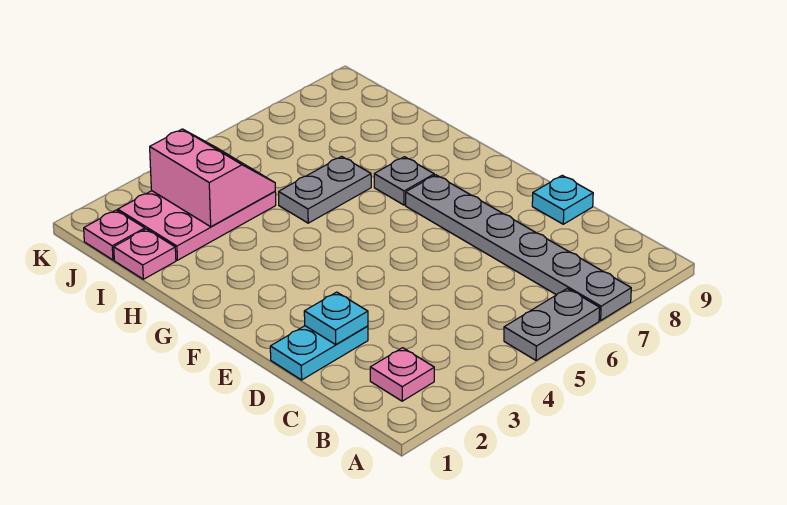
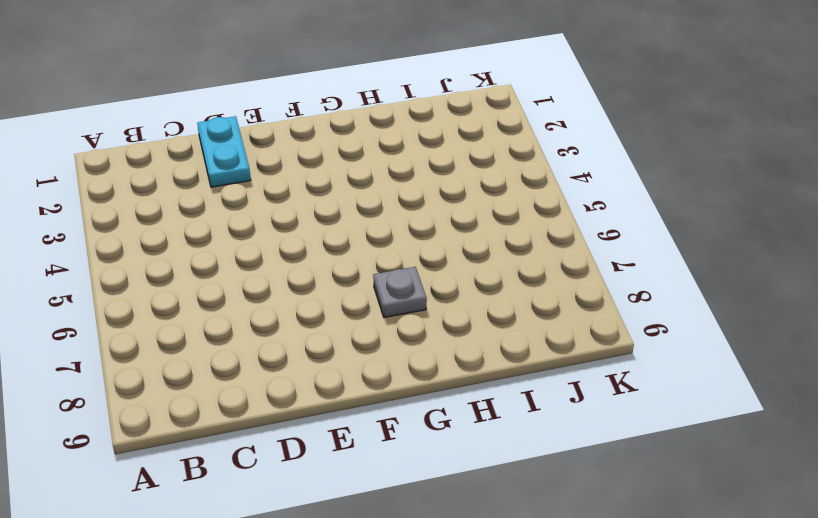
none -> grey plate A5:A6 level 1
none -> grey plate A7:F7 level 1
none -> pink plate B2 level 1

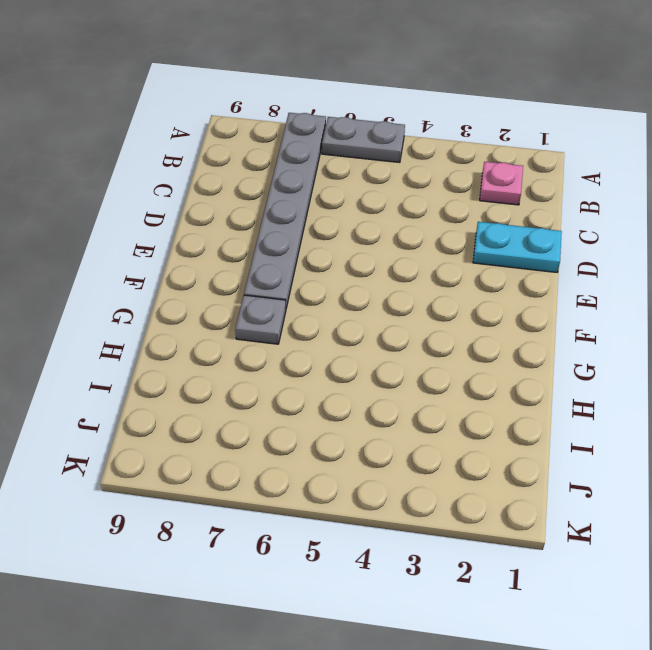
none -> cyan plate D9 level 1
none -> grey plate H5:H6 level 1
none -> pink plate I1 level 1

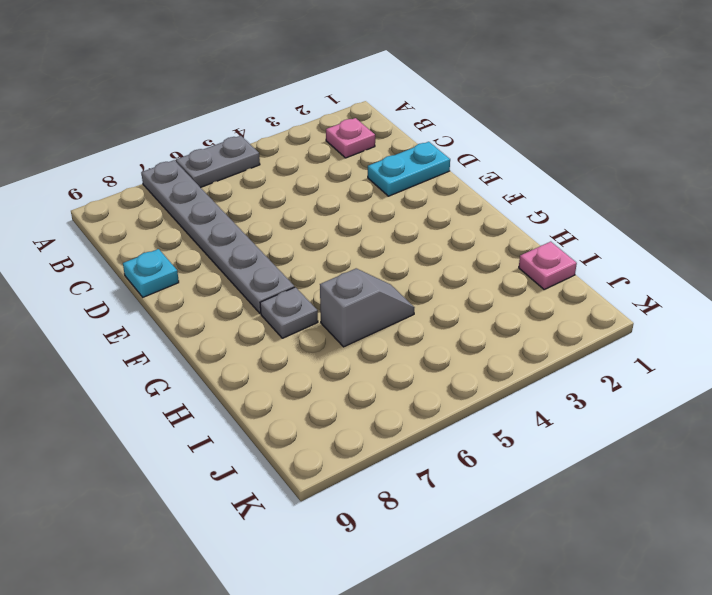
grey slope H5:H6 level 1 top 6 -> grey plate H5:H6 level 1
none -> pink plate I2:J4 level 1
none -> pink plate J1 level 1
none -> cyan plate D2 level 2

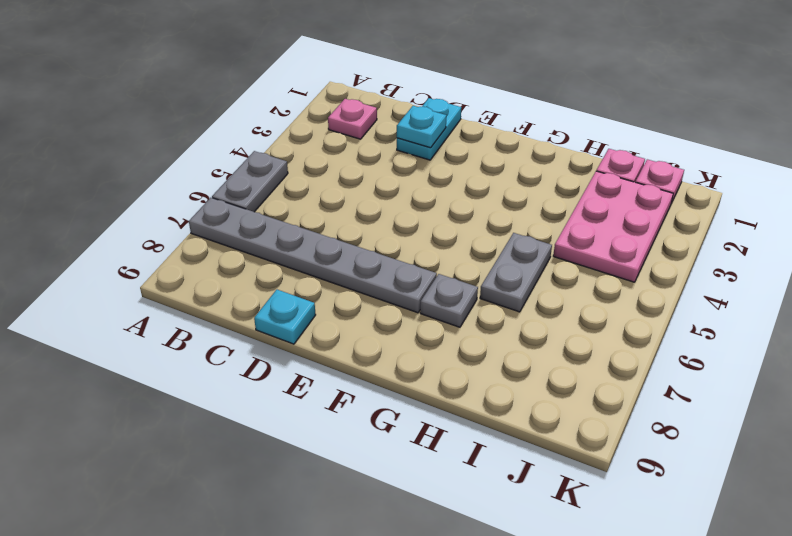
none -> pink slope I3:J4 level 2 top 3

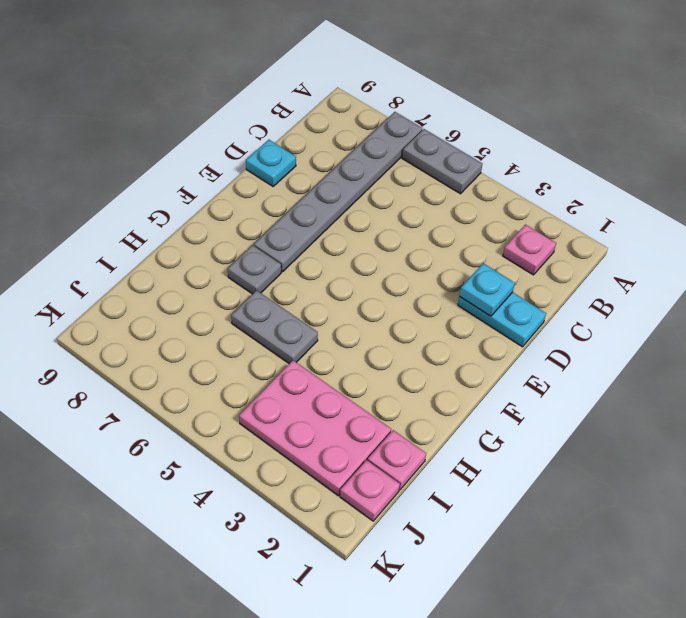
none -> pink slope I3:J4 level 2 top 3

